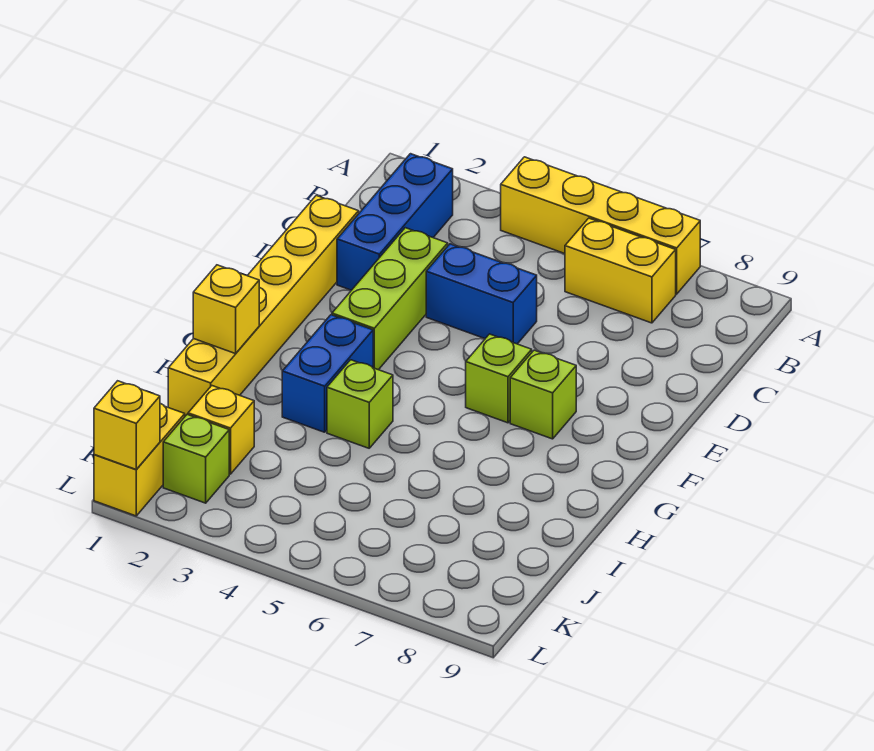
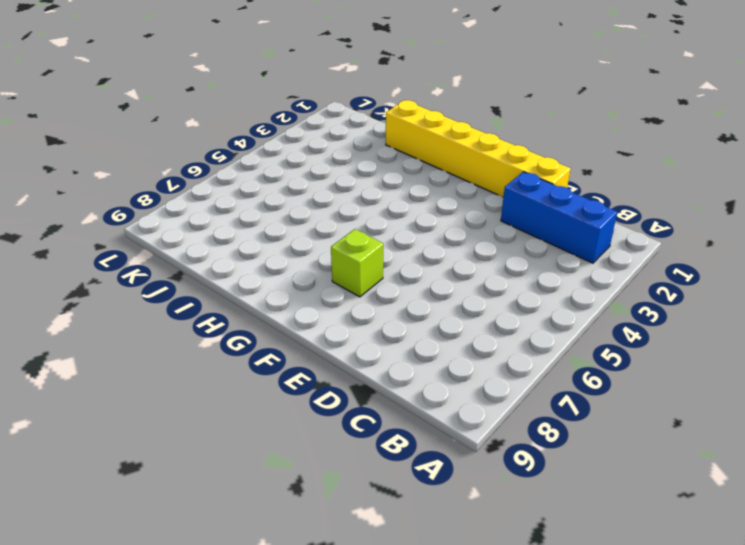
none -> yellow brick A4:A7 level 1
none -> yellow brick B6:B7 level 1
none -> lime brick D3:F3 level 1

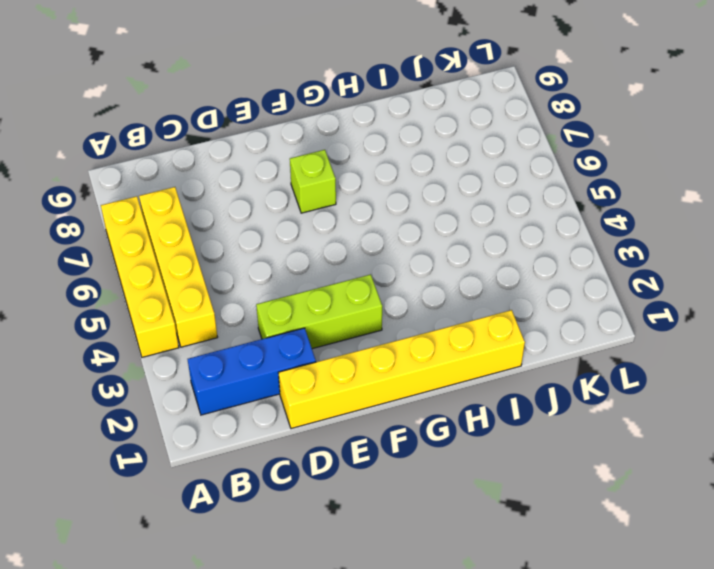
yellow brick B4:B7 level 1 -> yellow brick B6:B7 level 1
none -> blue brick D4:D5 level 1
none -> lime brick F6 level 1
none -> blue brick G3:H3 level 1

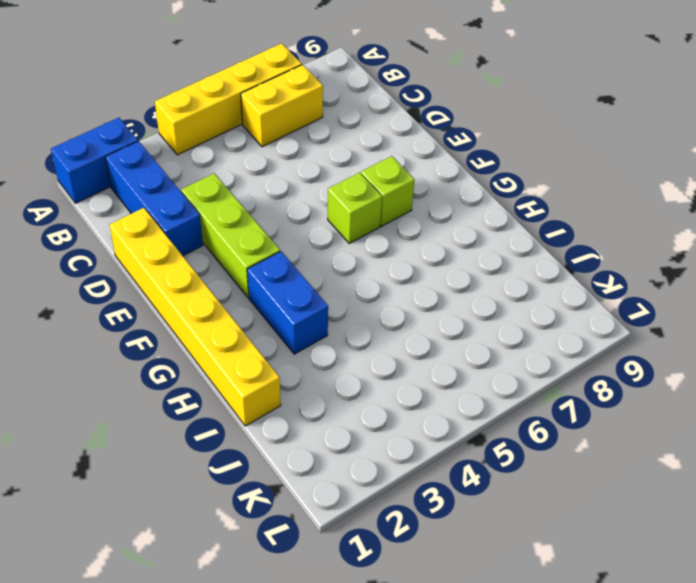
blue brick A1:A2 level 1 -> blue brick D4:D5 level 1
none -> lime brick H4 level 1
none -> yellow brick J2 level 1
none -> yellow brick K1:L1 level 1

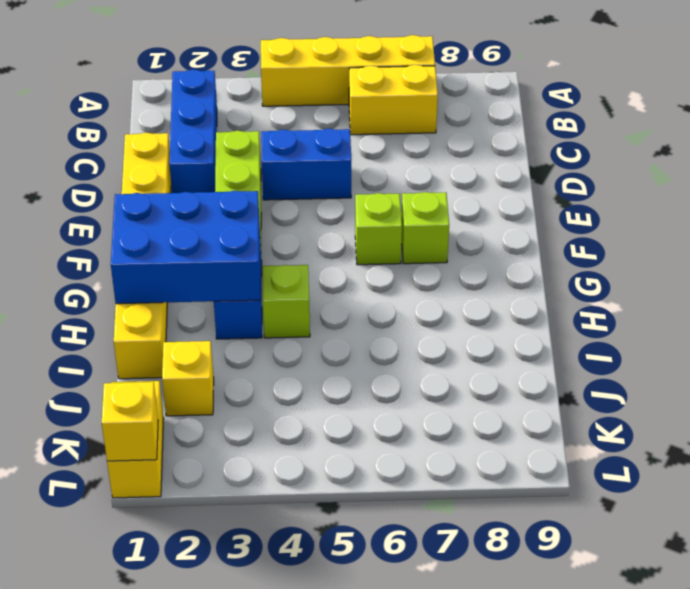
blue brick G1:H3 level 2 -> yellow brick H1 level 2
none -> lime brick K2 level 1

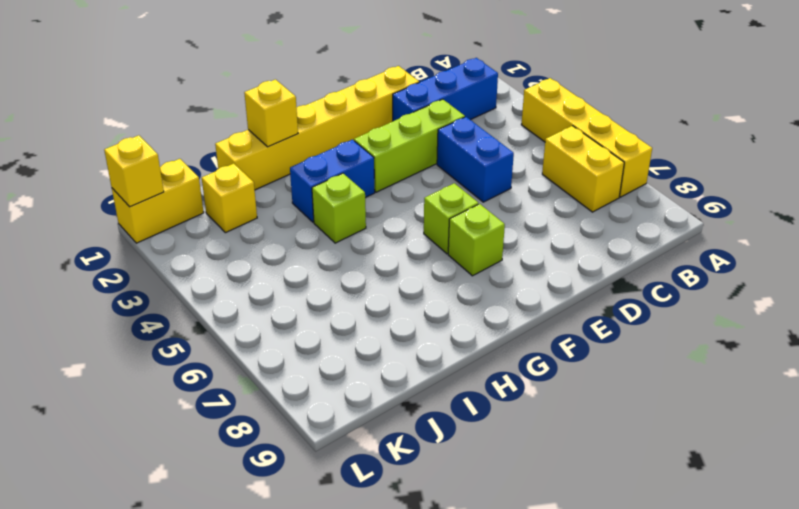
none -> lime brick K2 level 1

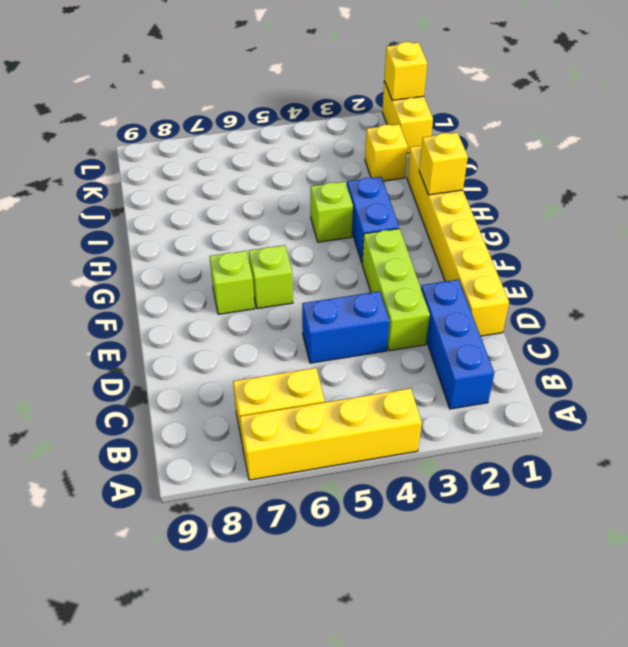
none -> lime brick K2 level 1

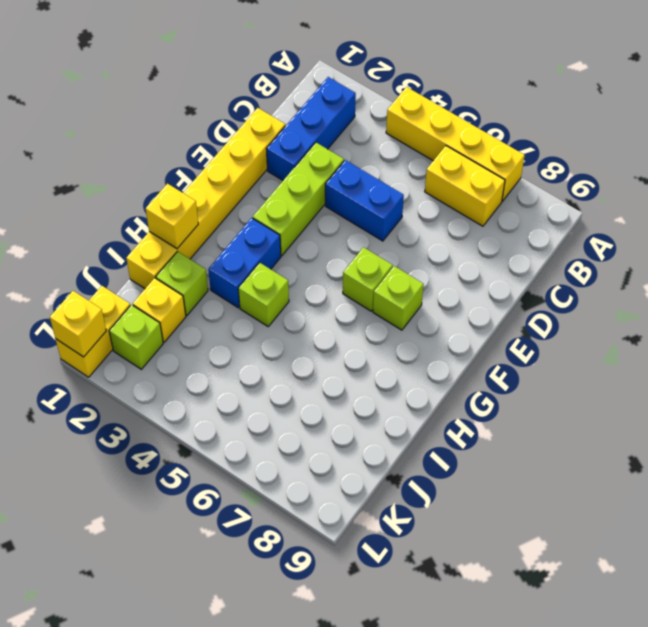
lime brick I2 level 1 -> none

